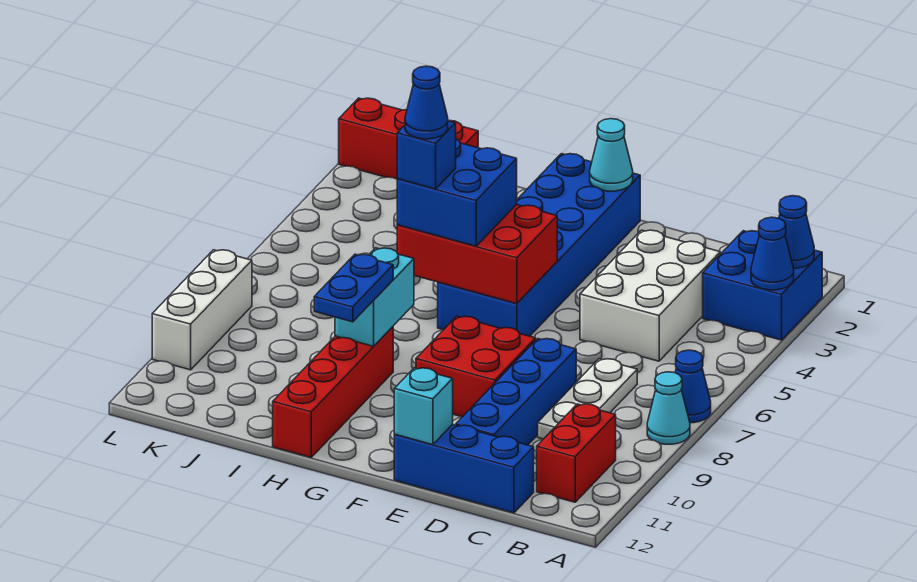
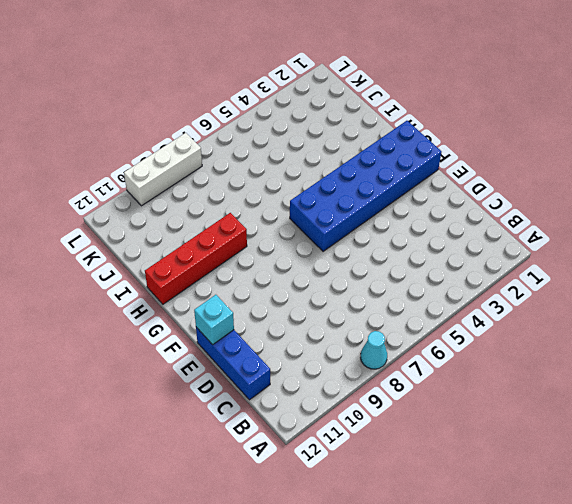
none -> blue brick A2:B3 level 1
none -> blue cone A7 level 1
none -> red brick B10:B11 level 1

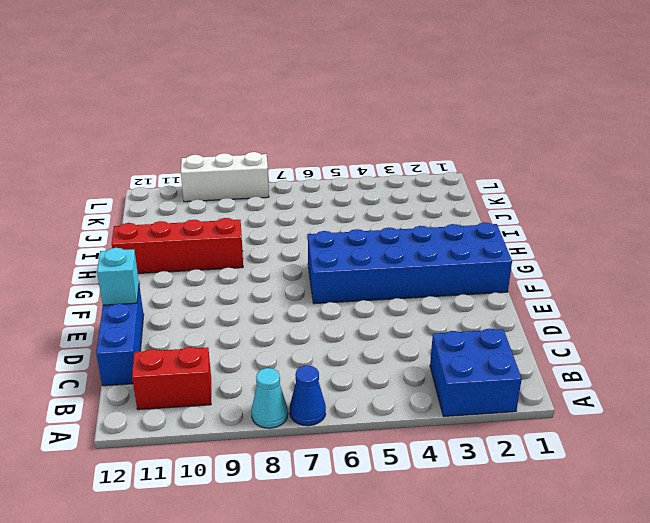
none -> white brick C3:D5 level 1
none -> white plate C7:C9 level 1
none -> blue brick D8:D11 level 1

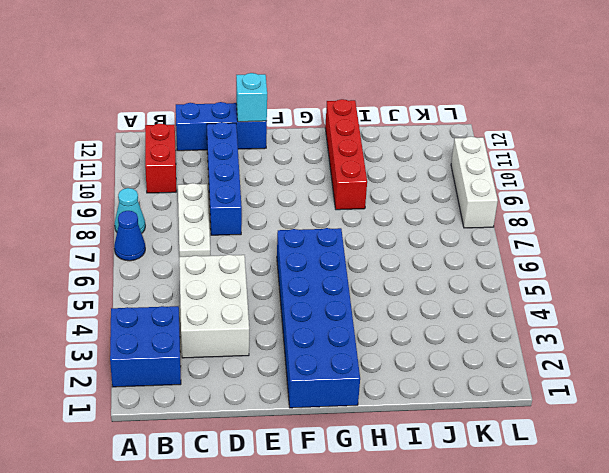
none -> red brick E8:F9 level 1
none -> red brick J1:L1 level 1
none -> blue cone A2 level 2

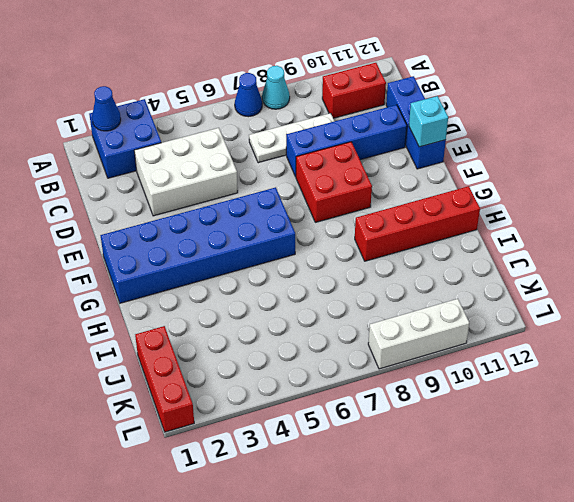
none -> blue cone A3 level 2
none -> cyan cone F1 level 2
none -> red brick F5:H6 level 2

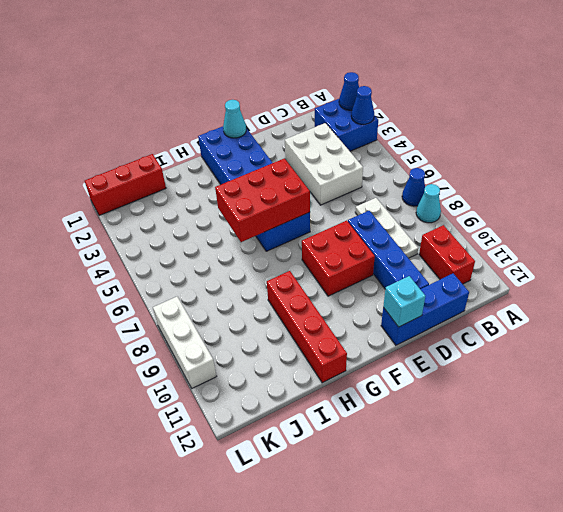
none -> cyan brick H8:H9 level 2
none -> blue brick G5:H6 level 3
none -> blue plate H9:H10 level 3

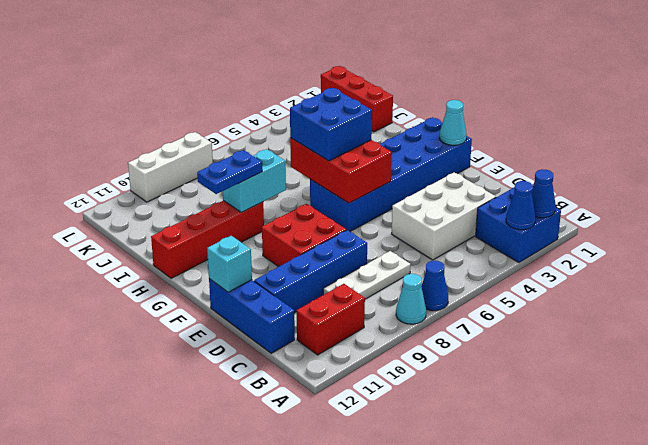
none -> blue brick H6 level 4
none -> blue cone H6 level 5

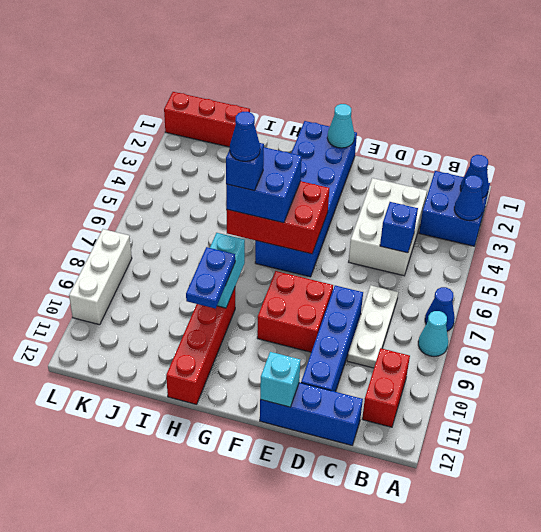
blue brick C5 level 2 -> none

